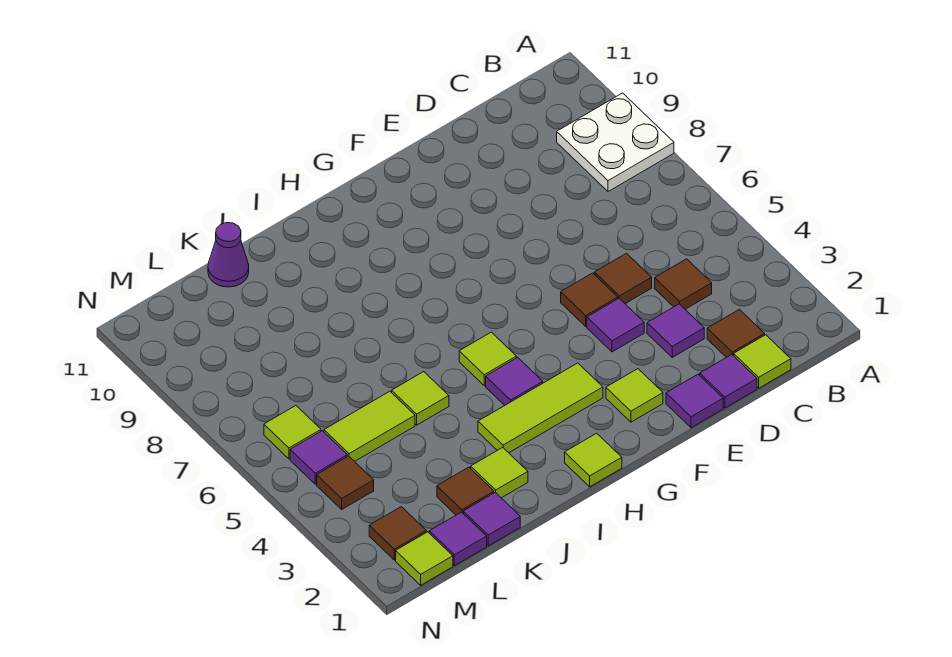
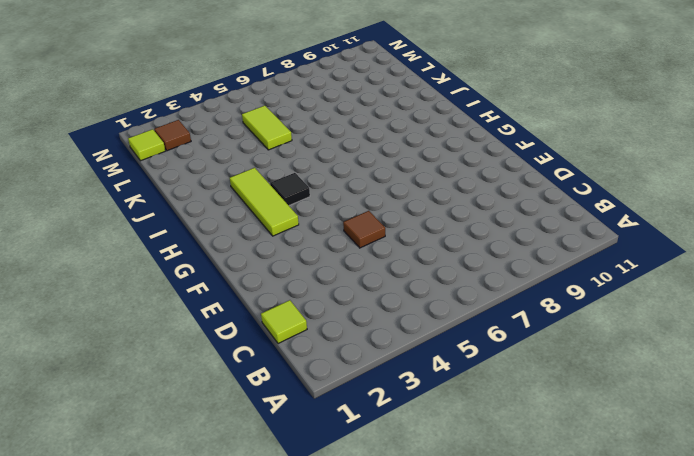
black tile H4 level 1 -> purple tile H4 level 1
none -> white plate A8:B9 level 1
none -> brown tile C2 level 1
none -> brown tile C4 level 1

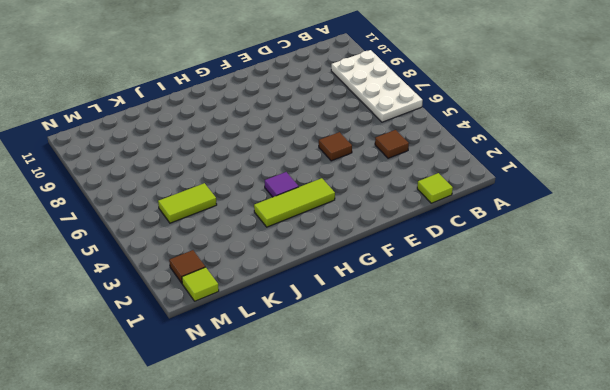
white plate A6:B9 level 1 -> white plate A8:B9 level 1
none -> brown tile C2 level 1
none -> purple tile D1 level 1
none -> purple tile D3 level 1

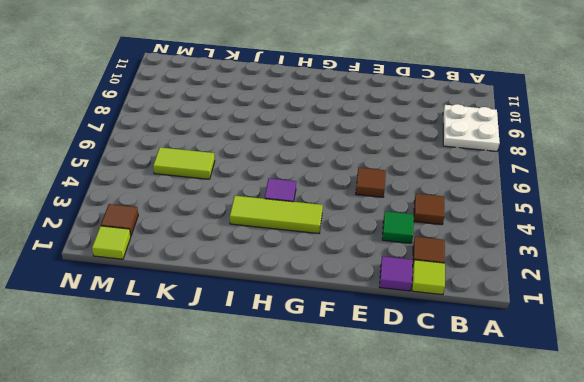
green tile D3 level 1 -> purple tile D3 level 1
none -> brown tile D5 level 1
none -> purple tile E1 level 1
none -> purple tile E4 level 1

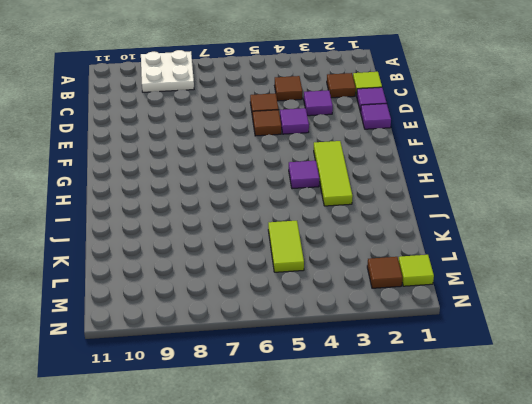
none -> lime tile F2 level 1
none -> lime tile H1 level 1
none -> lime tile H5 level 1

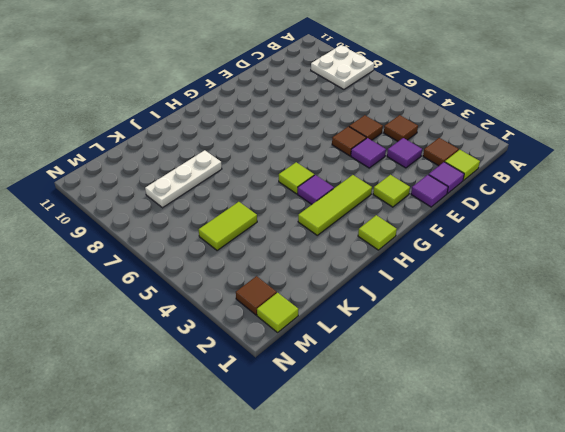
white plate J8:L8 level 1 -> none
none -> lime tile J2 level 1
none -> lime tile J5 level 1
none -> purple tile K1 level 1

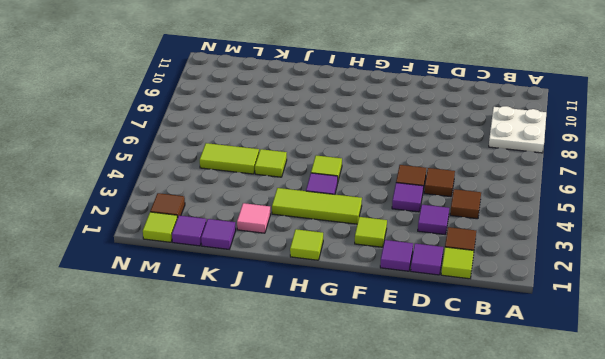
pink tile J2 level 1 -> lime tile J2 level 1
none -> brown tile K2 level 1
none -> purple cone K11 level 1
none -> brown tile M4 level 1

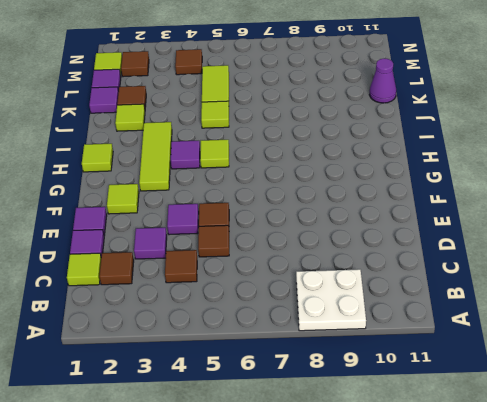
none -> purple tile M5 level 1
none -> lime tile M6 level 1

